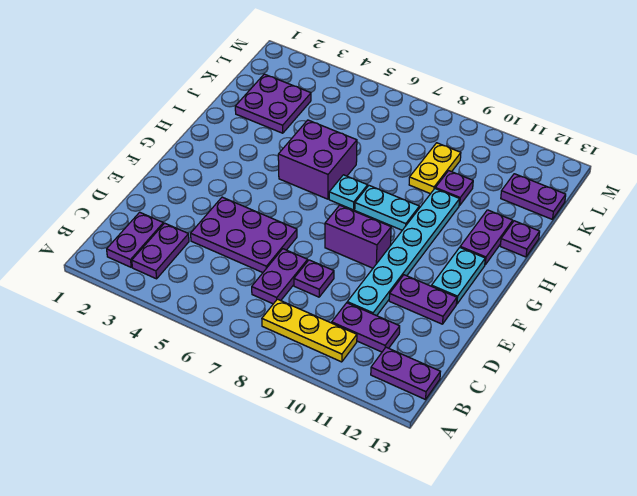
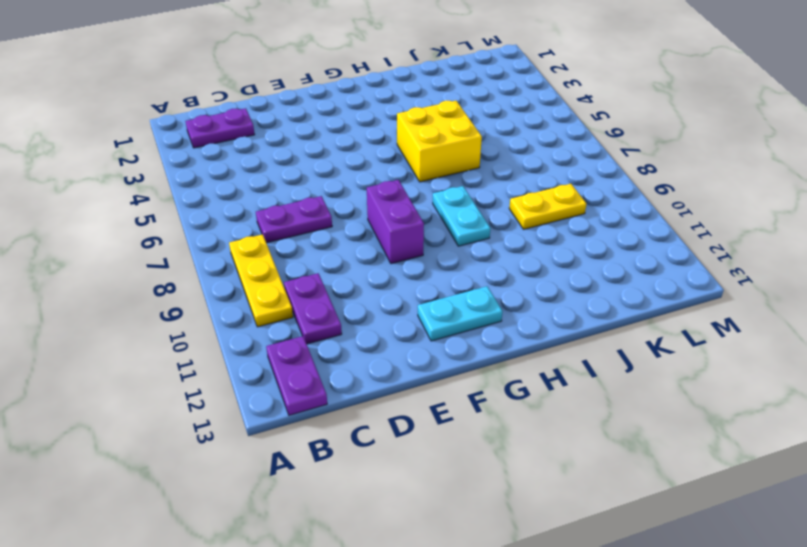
yellow brick H5:I6 level 1 -> purple brick H5:I6 level 1
none -> purple plate B3:C3 level 1
none -> purple plate D4:E6 level 1
none -> purple plate D8 level 1

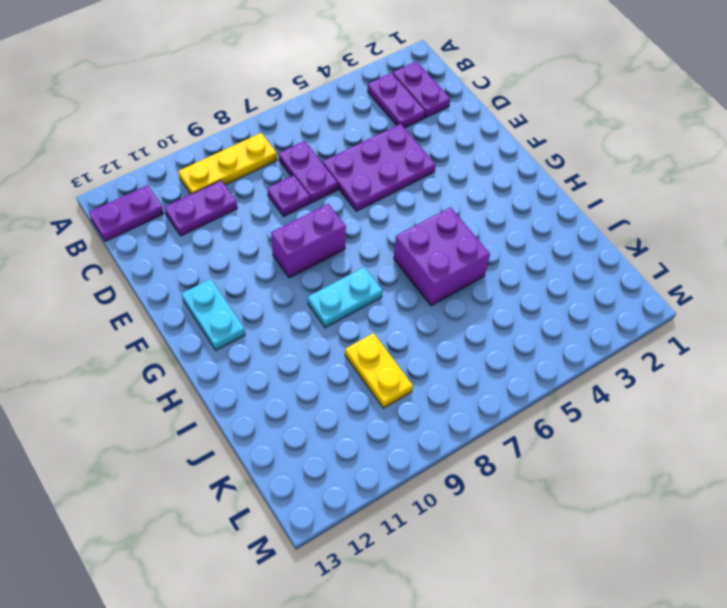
none -> cyan plate D10:I10 level 1
none -> purple plate E11:E12 level 1
none -> cyan plate H7 level 1

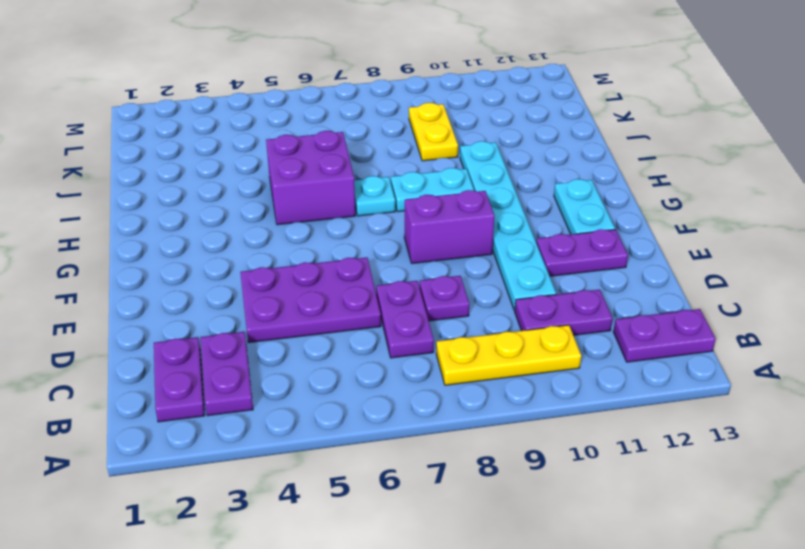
none -> purple plate H12:I12 level 1
none -> purple plate I13 level 1
none -> purple plate J2:K3 level 1

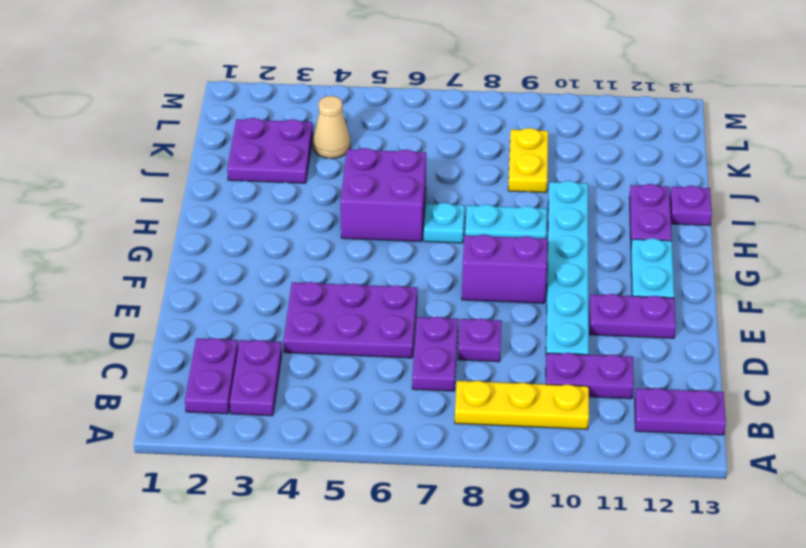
tan cone K4 level 1 -> none
none -> purple plate J10 level 1
none -> purple plate K12:K13 level 1

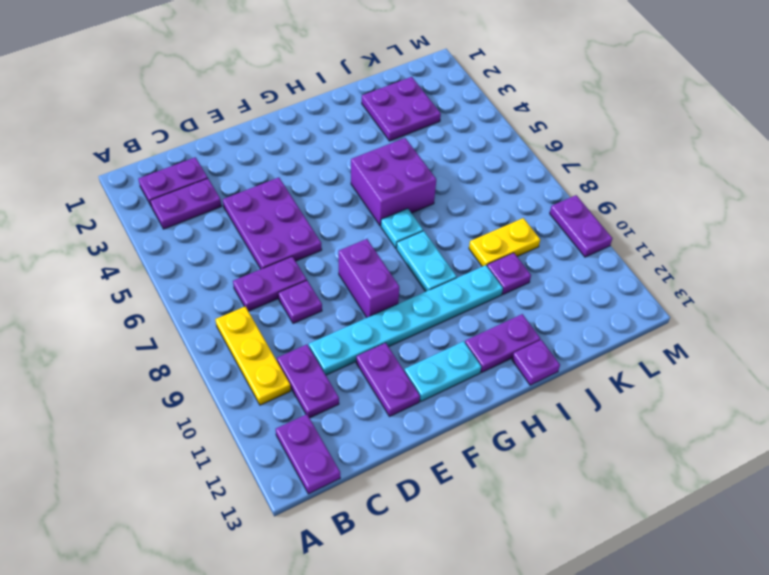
purple plate M9:M10 level 1 -> purple plate K12:K13 level 1

